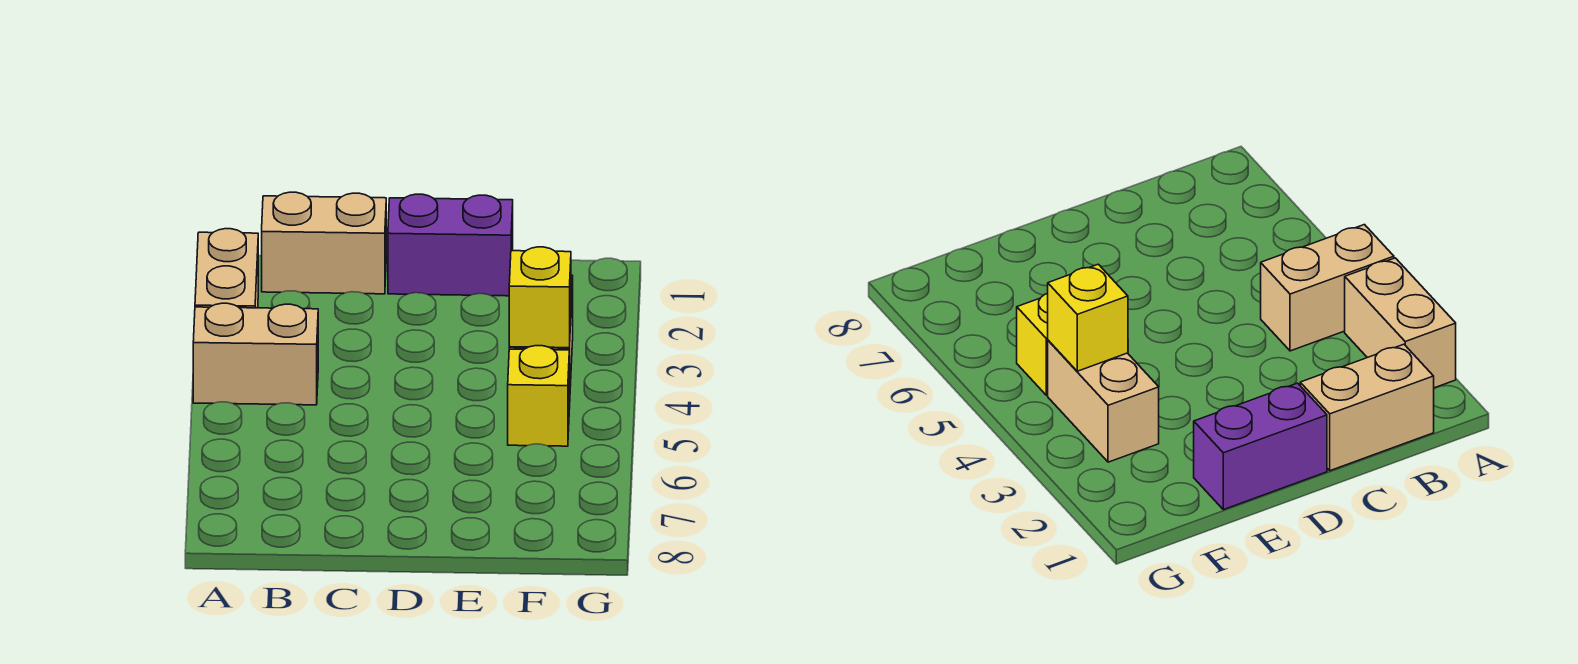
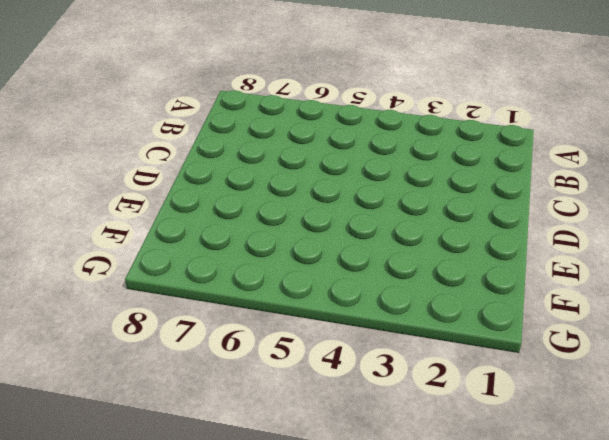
none -> tan brick A2:A3 level 1
none -> tan brick A4:B4 level 1

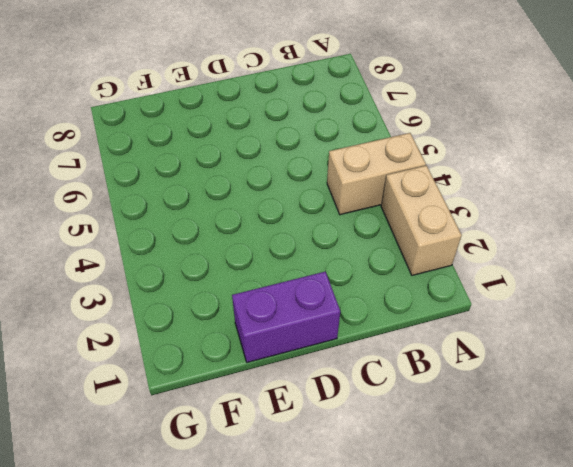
none -> tan brick B1:C1 level 1
none -> tan brick F3:F4 level 1

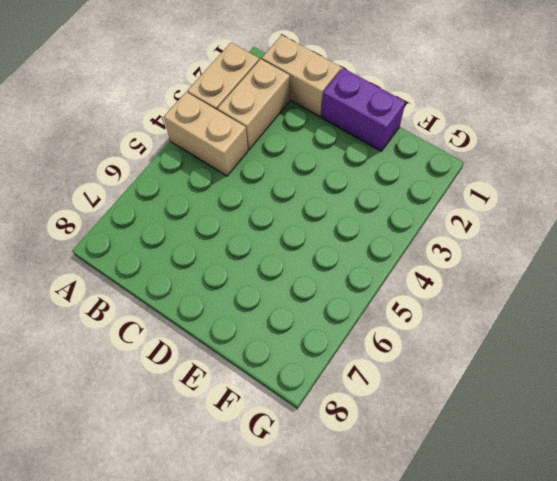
tan brick B2:B3 level 1 -> tan brick F3:F4 level 1
none -> yellow brick F5 level 1
none -> yellow brick F4 level 2

